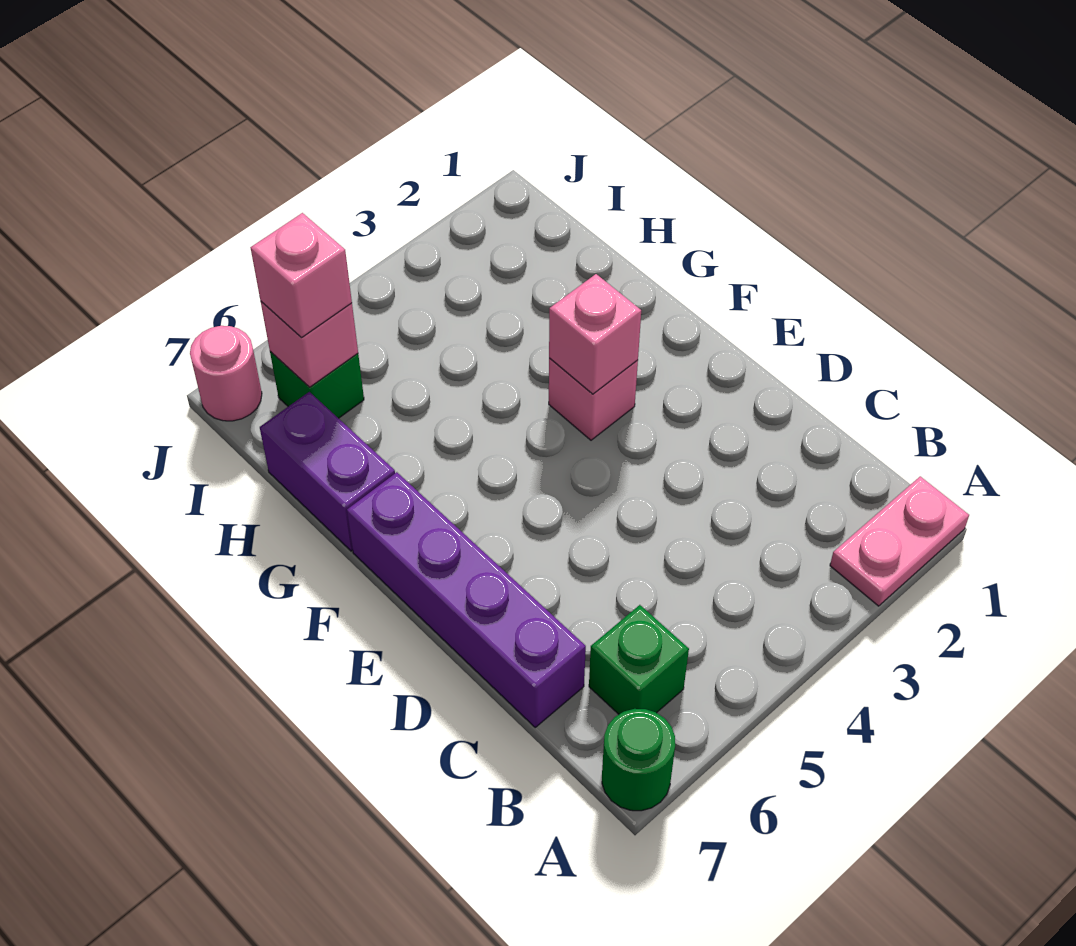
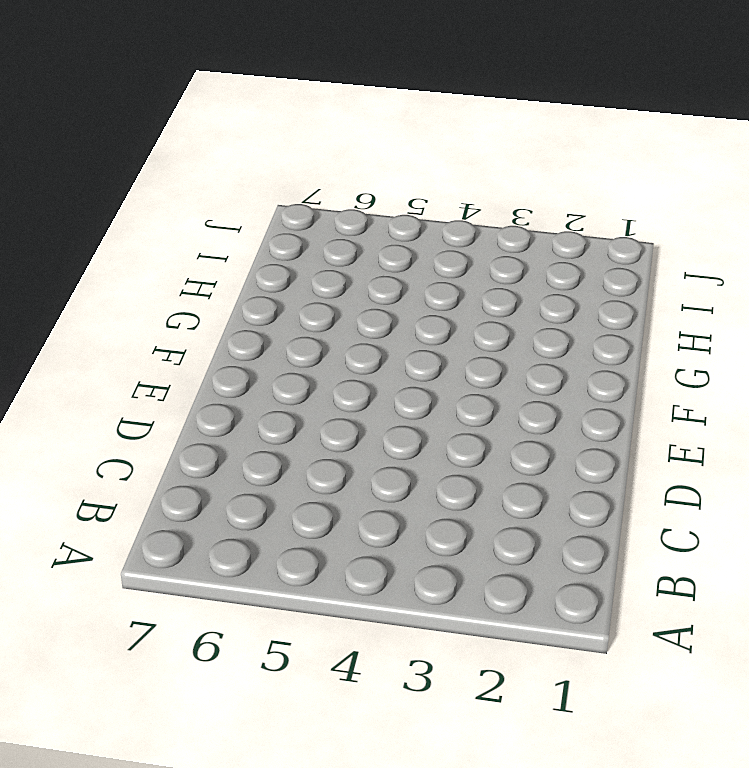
none -> pink plate A1:A2 level 1
none -> green round brick A7 level 1

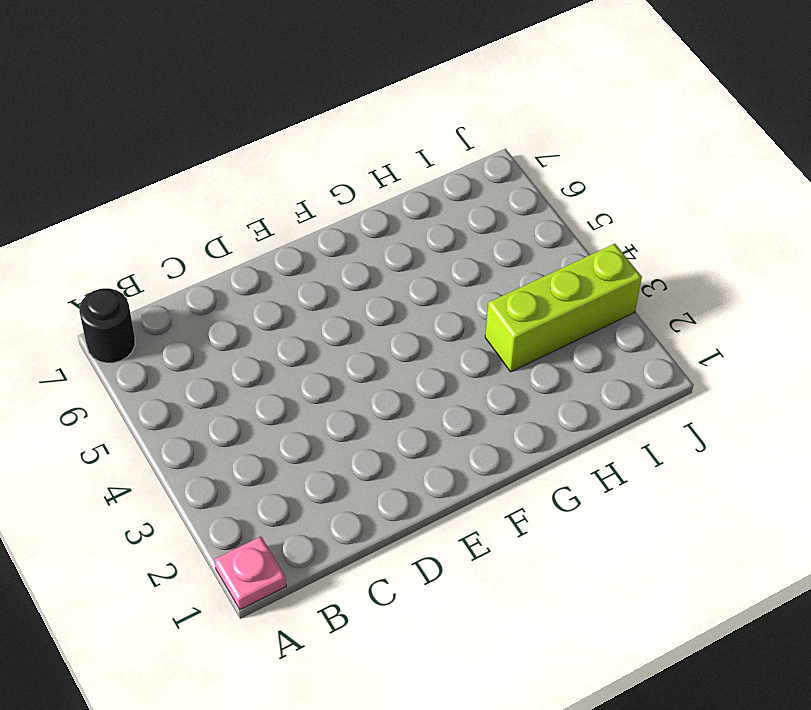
pink plate A1 level 1 -> pink plate A1:A2 level 1
black round brick A7 level 1 -> green round brick A7 level 1
lime brick H3:J3 level 1 -> none
none -> green brick B6 level 1
none -> purple brick C7:F7 level 1

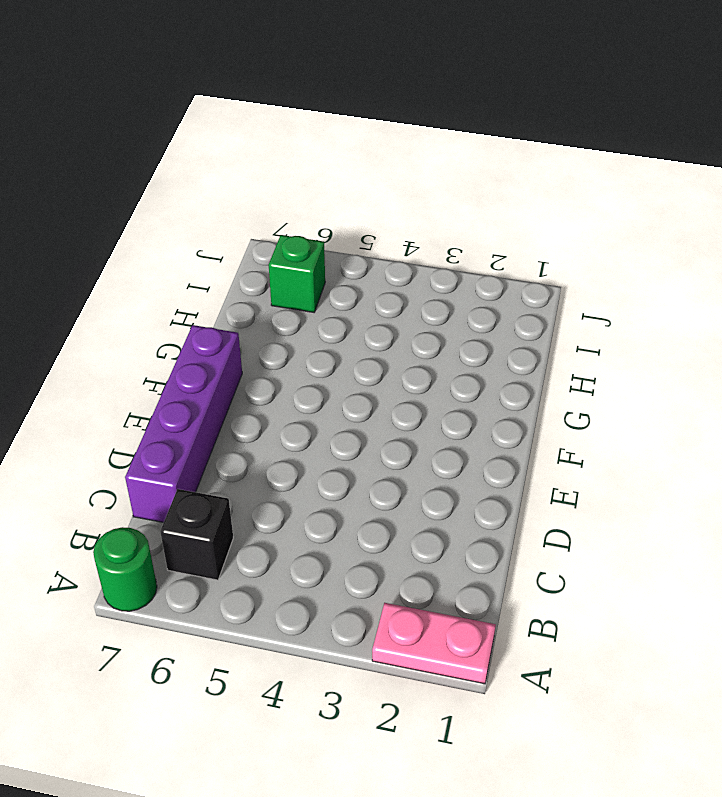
black brick B6 level 1 -> green brick B6 level 1
none -> pink brick F3 level 1
none -> purple brick G7:H7 level 1

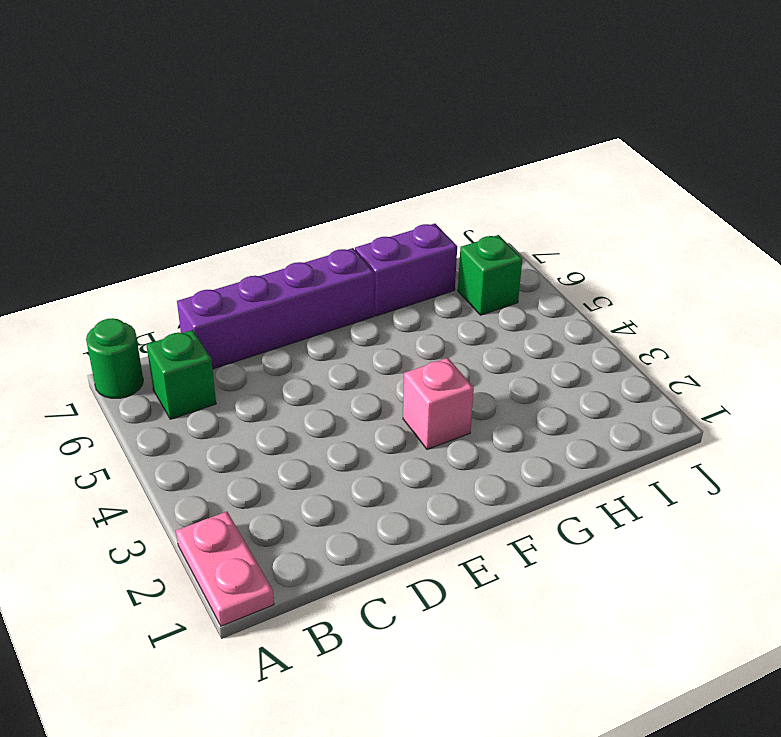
none -> pink round brick J7 level 1
none -> pink brick F3 level 2

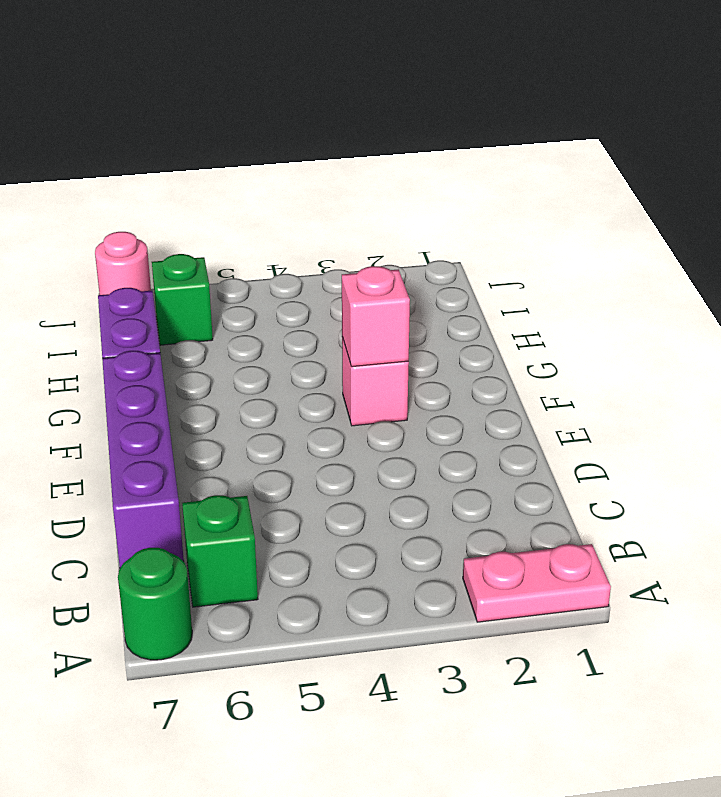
none -> pink brick I6 level 2
none -> pink brick I6 level 3

